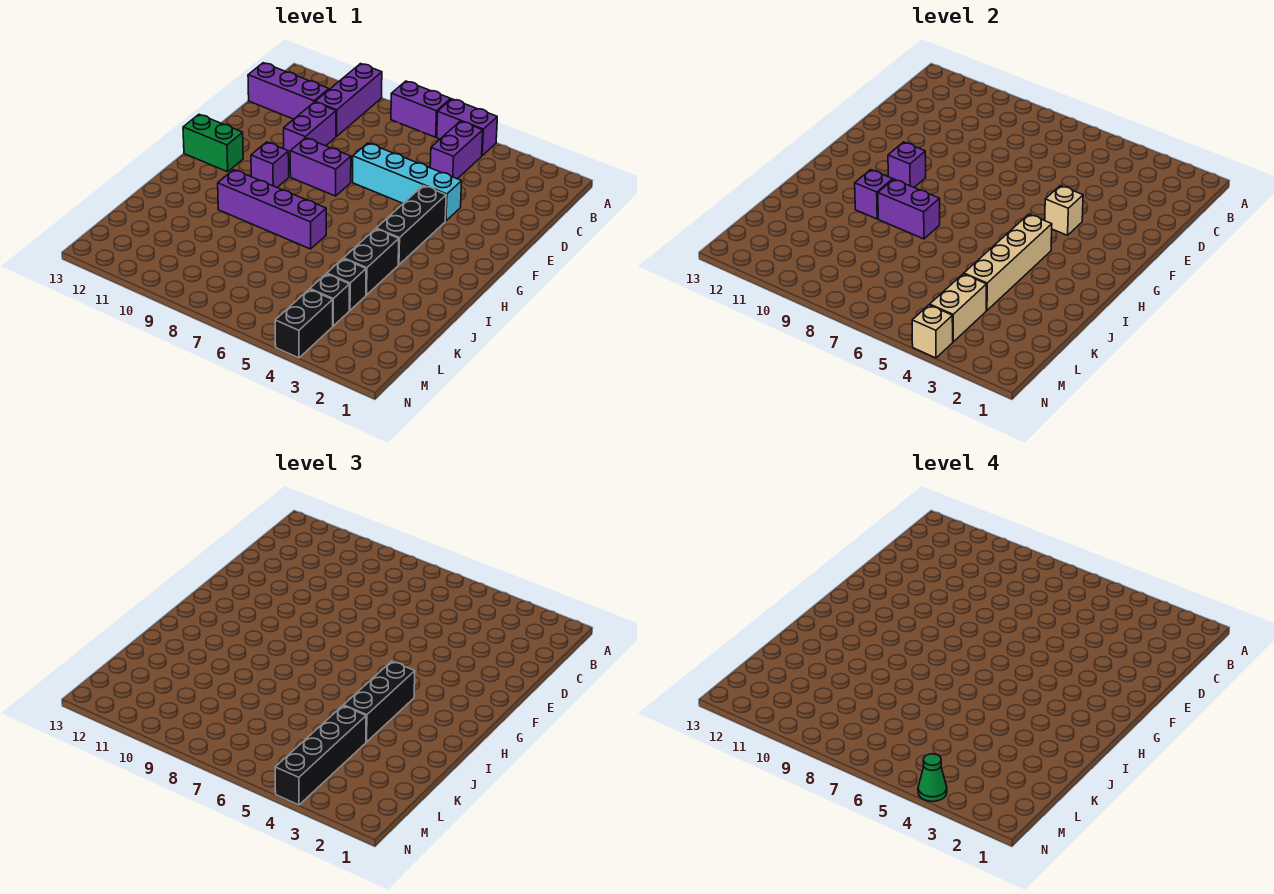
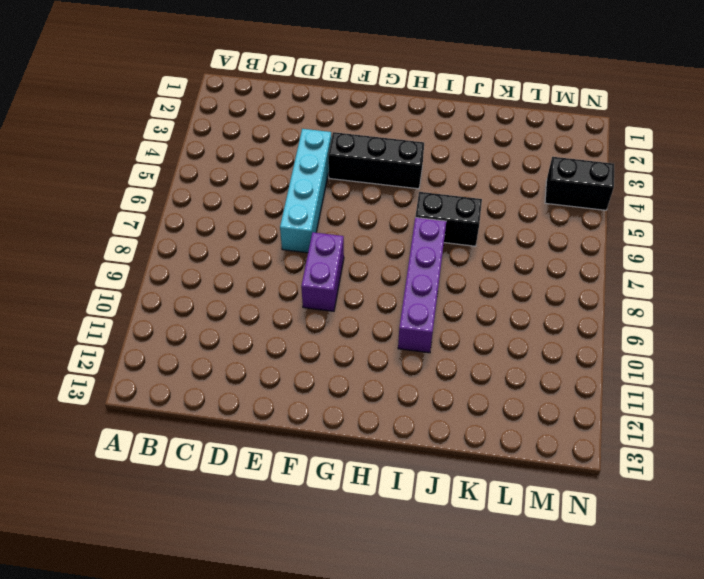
black brick I6:J6 level 1 -> black brick I4:J4 level 1
none -> purple brick A5:A6 level 1
none -> purple brick A7:A8 level 1
none -> purple brick A10:C10 level 1

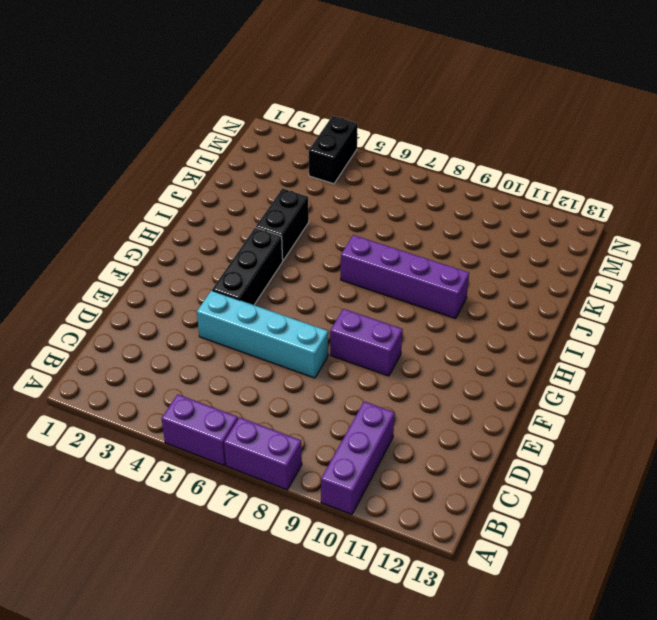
none -> purple brick B5:C5 level 1
none -> purple brick C11:C13 level 1
none -> purple brick D10:E10 level 1

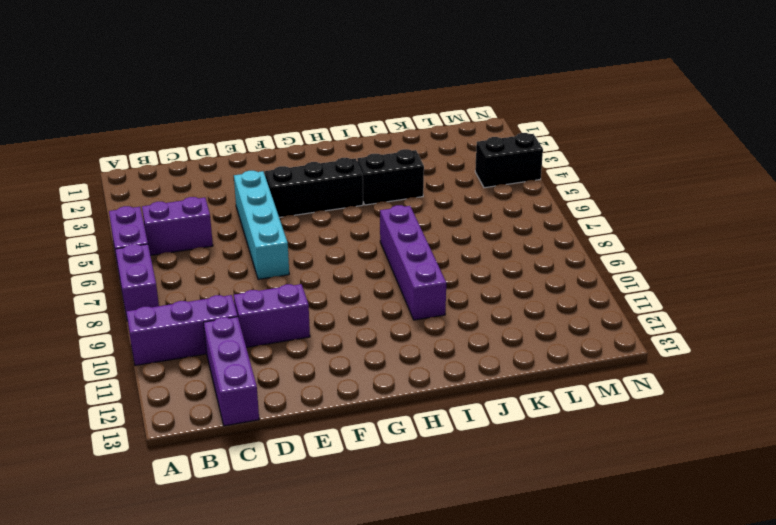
none -> purple brick F8:F9 level 1
none -> purple brick G10 level 1
none -> green brick G12:G13 level 1

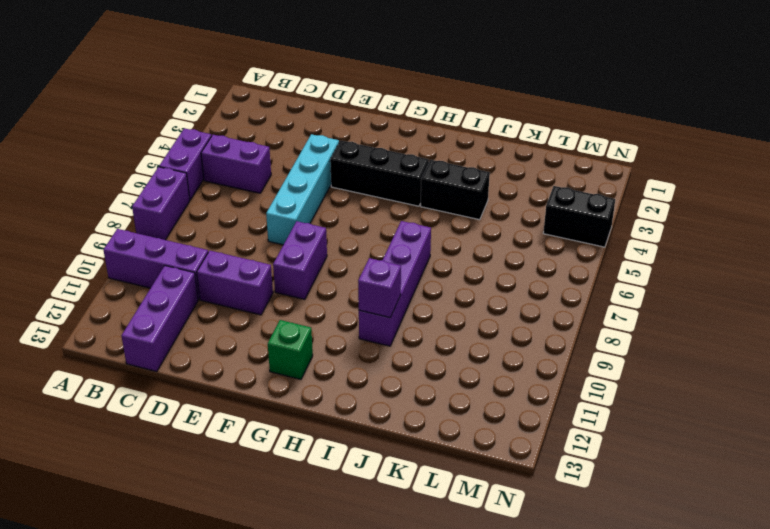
green brick G12 level 1 -> green brick G12:G13 level 1
none -> purple brick G10 level 1
none -> black brick K4 level 1
none -> black brick L4 level 1

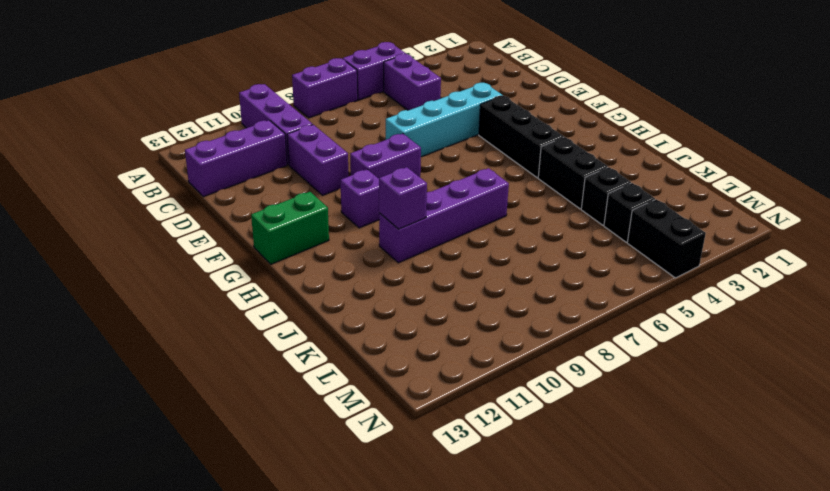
none -> tan brick F4 level 2
none -> purple brick G10 level 2
none -> tan brick H4:K4 level 2

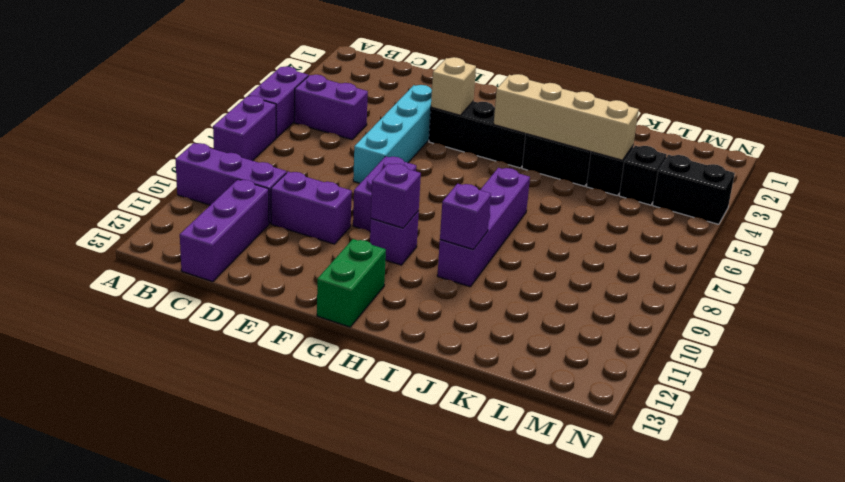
none -> purple brick I8:I9 level 2
none -> tan brick L4:M4 level 2
none -> tan brick N4 level 2

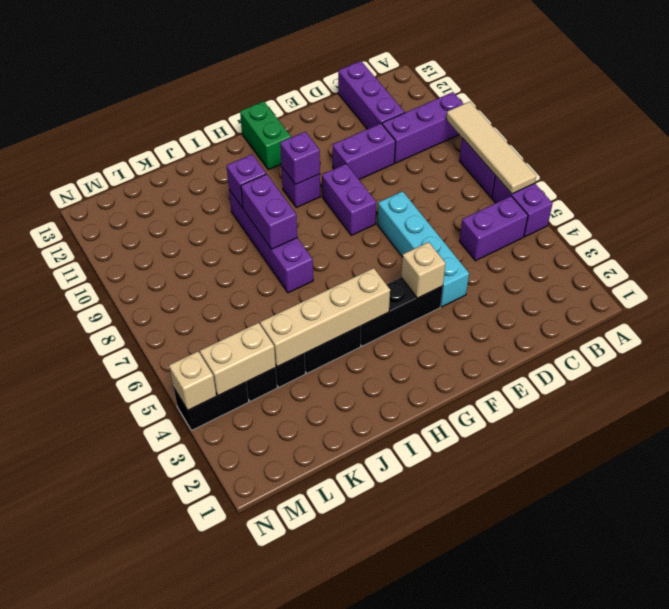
tan tile A6:A9 level 2 -> none
none -> black brick H4:J4 level 3
none -> black brick K4:N4 level 3
none -> green cone N4 level 4

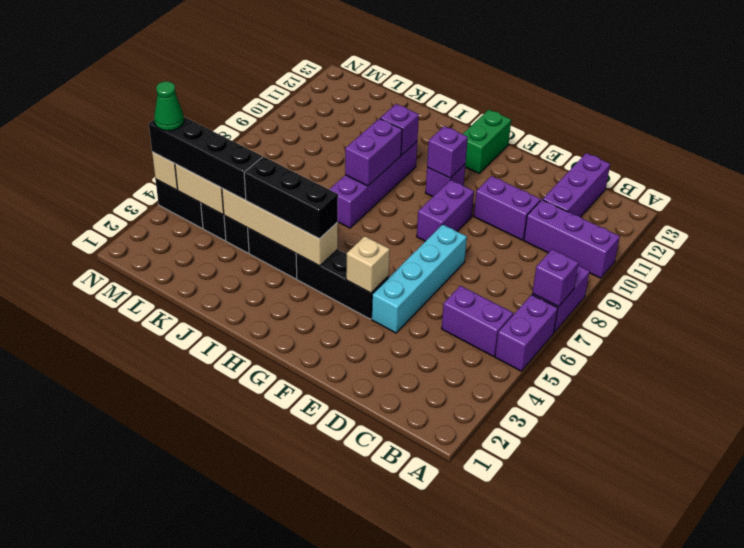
purple brick A7 level 2 -> none

